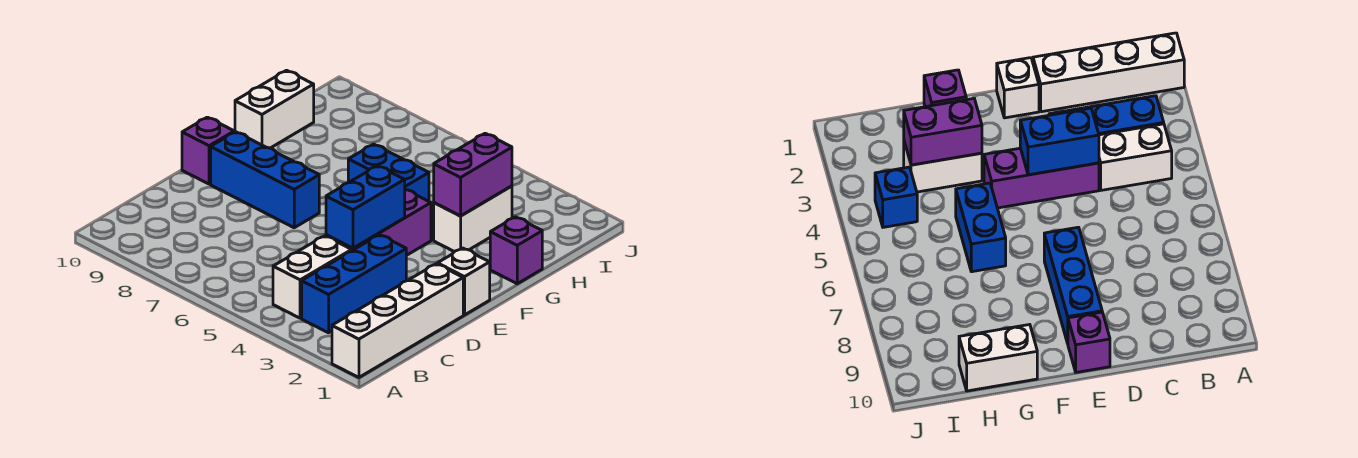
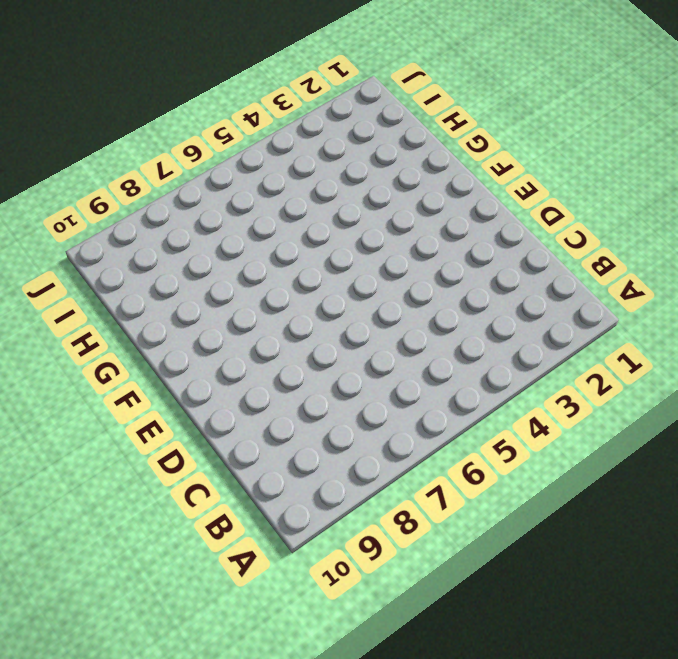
none -> white brick A1:D1 level 1
none -> blue brick B3:D3 level 1
none -> white brick B4:C4 level 1

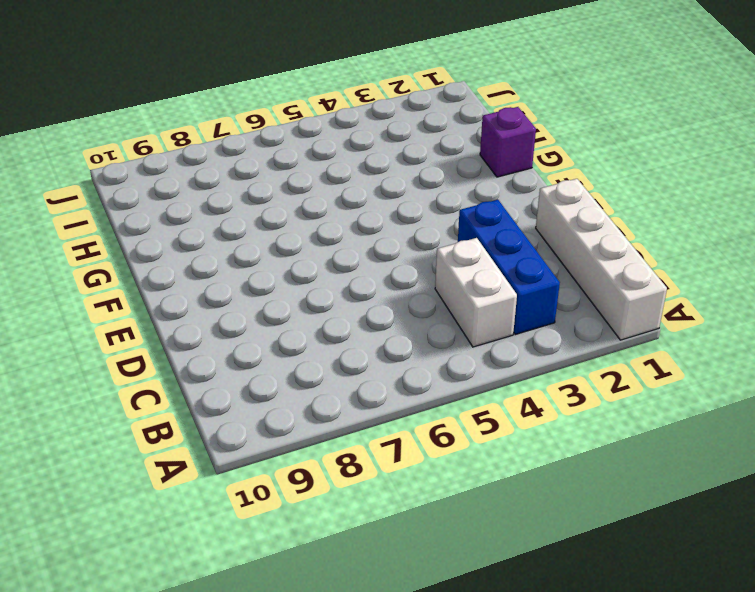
none -> purple brick D4:F4 level 1
none -> white brick E1 level 1
none -> blue brick E7:E9 level 1

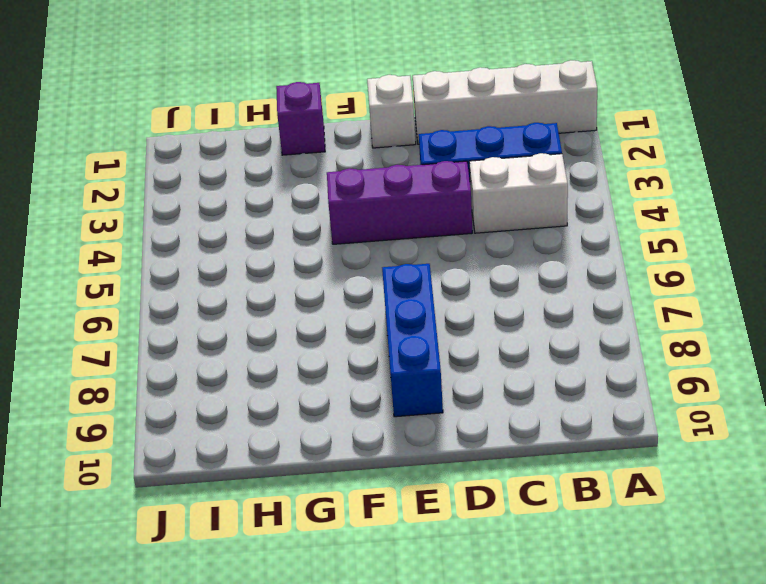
none -> purple brick E10 level 1
none -> white brick G3:H3 level 1
none -> blue brick G5:G6 level 1

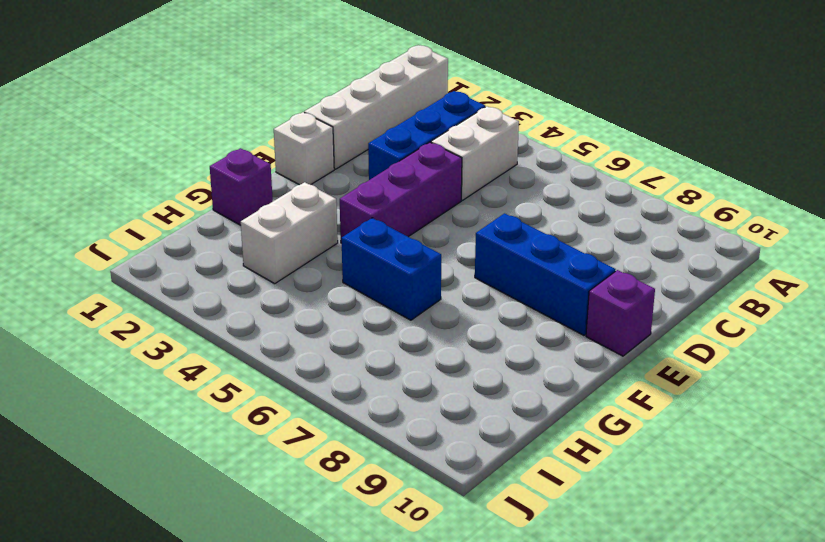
none -> white brick G10:H10 level 1
none -> blue brick I4 level 1
none -> blue brick D4:E4 level 2

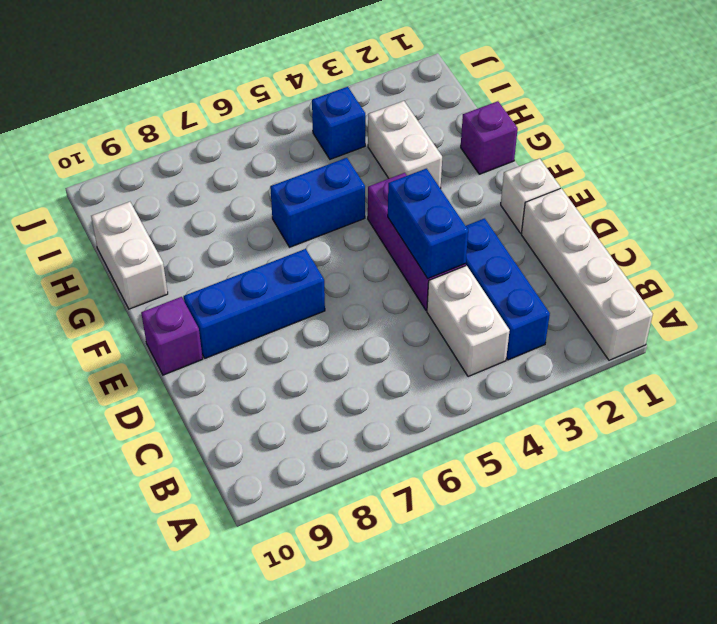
none -> purple brick G3:H3 level 2

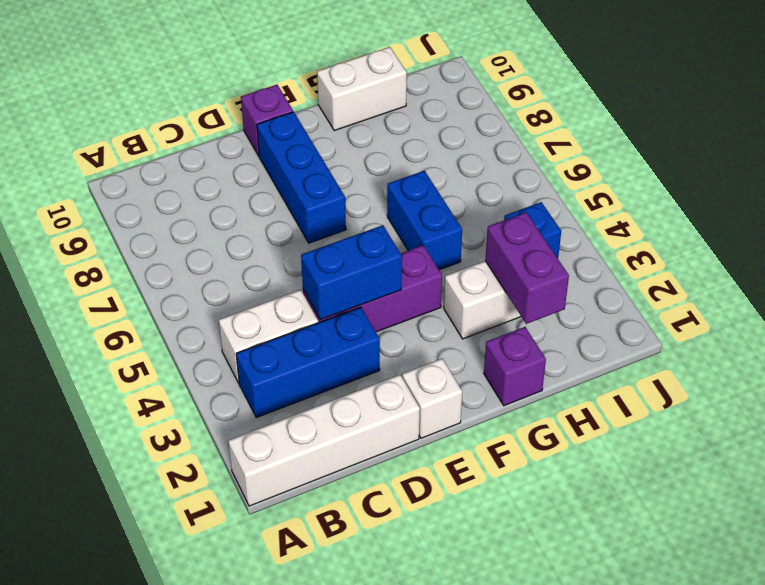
purple brick H2:H3 level 2 -> purple brick G3:H3 level 2

